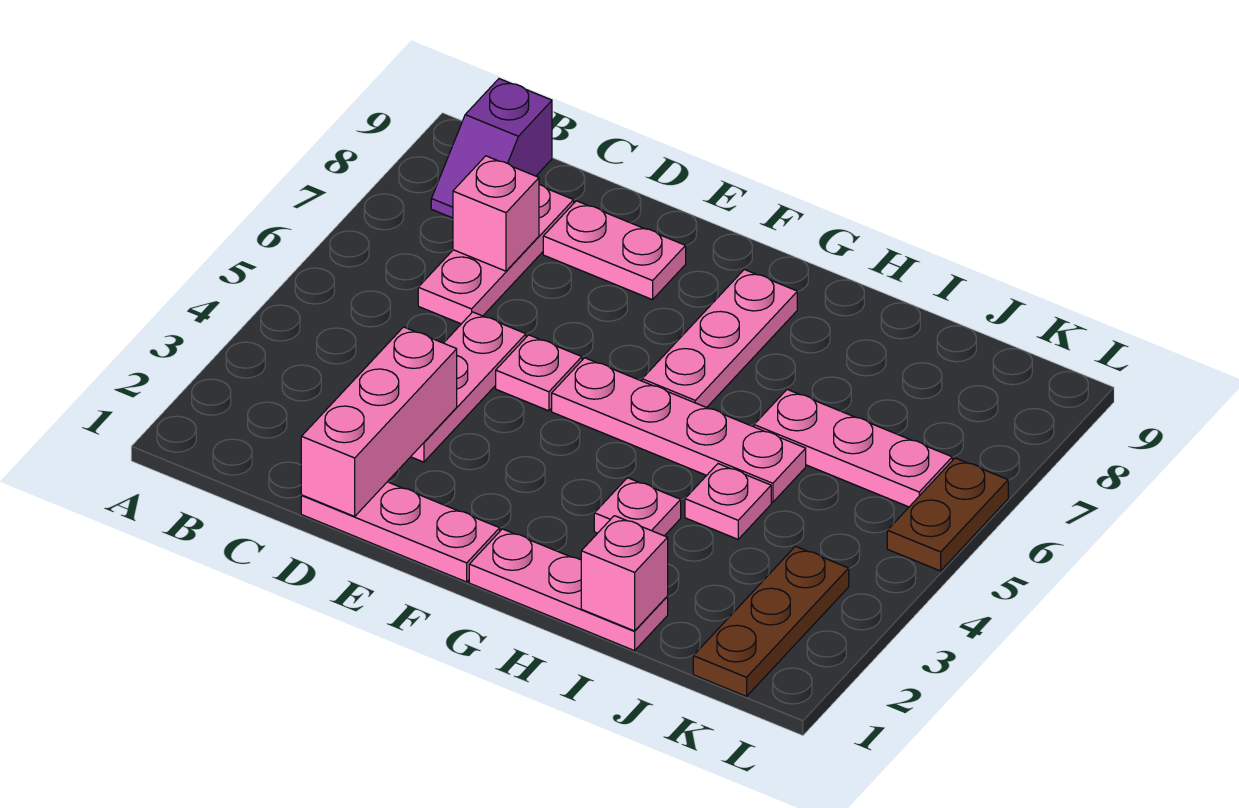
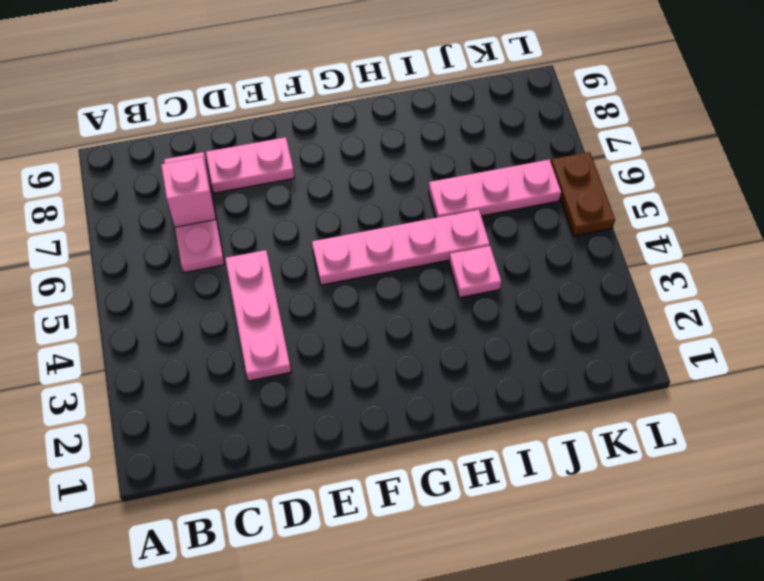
none -> purple slope B8:B9 level 1 top 9
none -> pink plate D1:F1 level 1
none -> pink plate E5 level 1

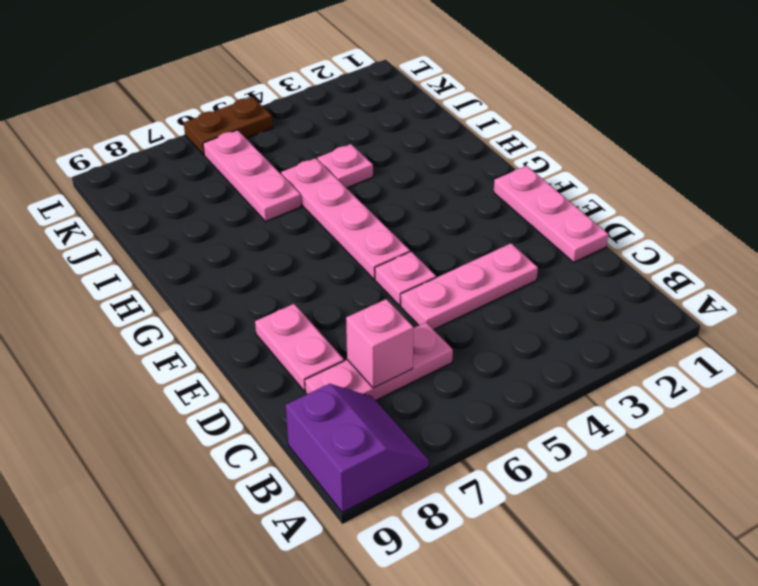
purple slope A8:B9 level 1 top 9 -> purple slope B8:B9 level 1 top 9
none -> pink plate G1:I1 level 1
none -> pink plate G6:G8 level 1
none -> pink plate H3 level 1

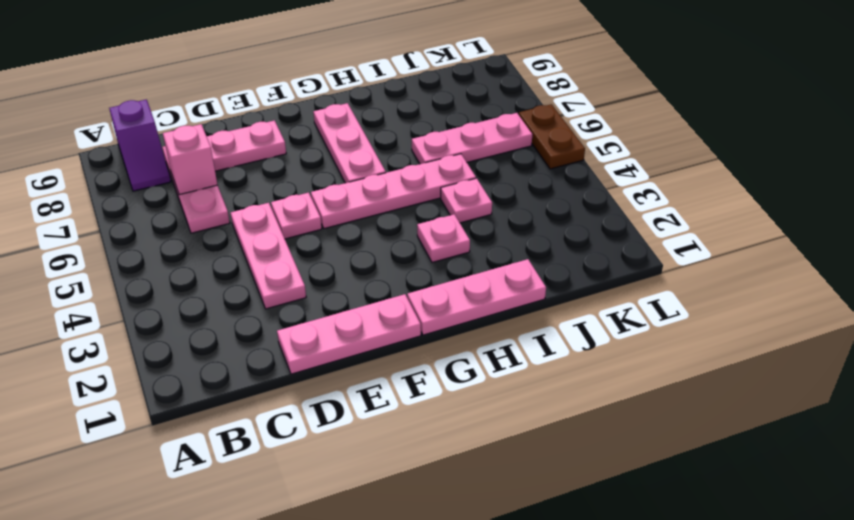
none -> brown plate K1:K3 level 1
none -> pink brick D1:D3 level 2
none -> pink brick I1 level 2

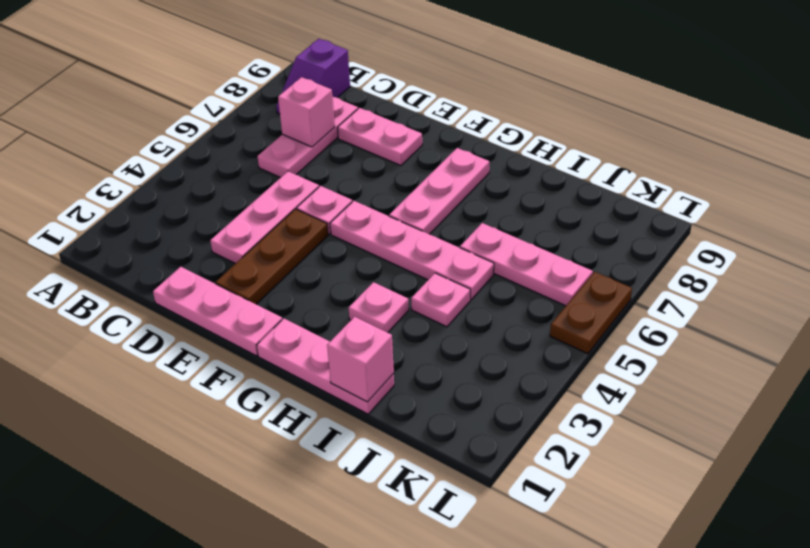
brown plate E2:E4 level 1 -> brown plate K1:K3 level 1
none -> pink brick D1:D3 level 2

